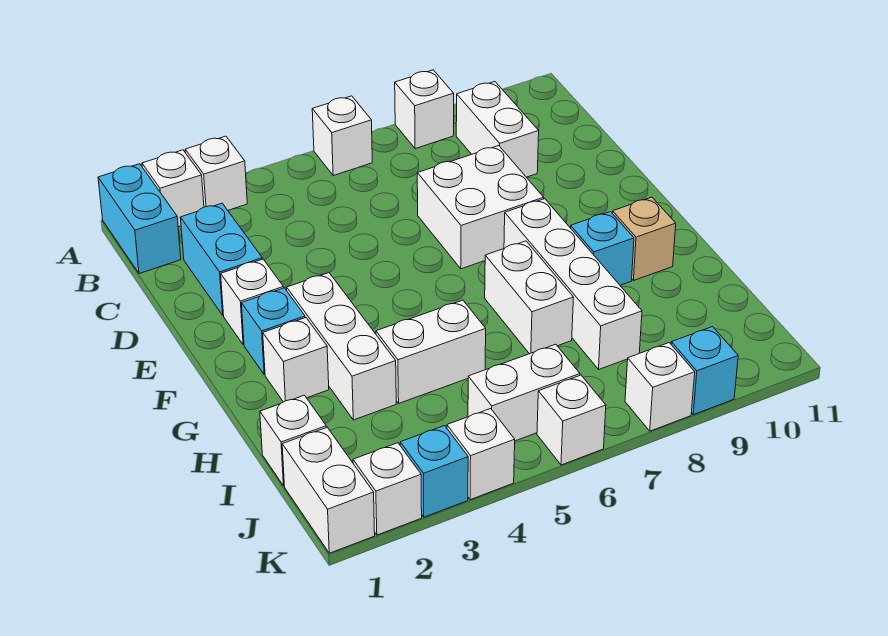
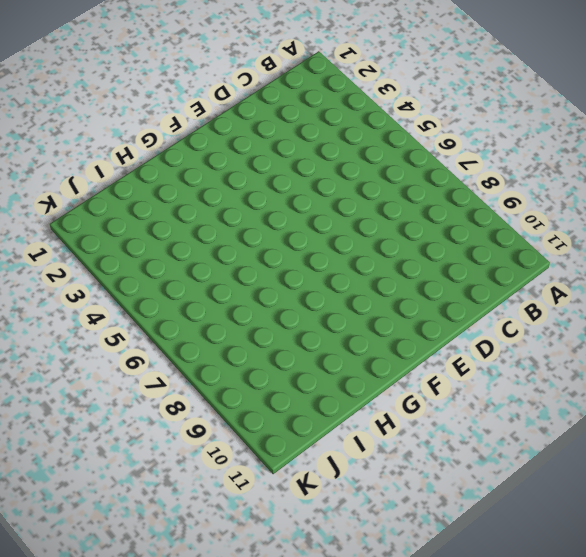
none -> cyan brick A1:B1 level 1
none -> white brick A2 level 1
none -> white brick A3 level 1

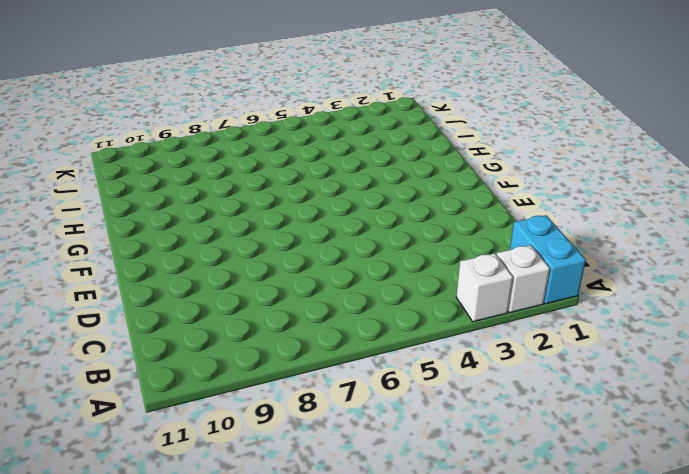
none -> white brick A6 level 1
none -> white brick A8 level 1
none -> white brick B9:C9 level 1

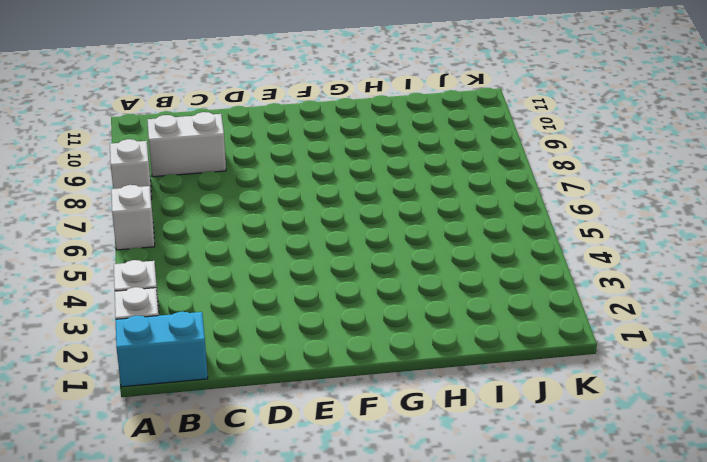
none -> cyan brick C2:D2 level 1
none -> white brick D7:E8 level 1
none -> white brick E2 level 1

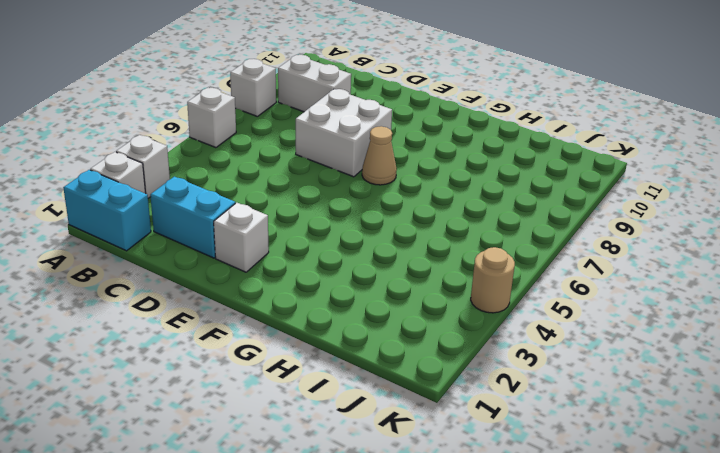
tan cone F7 level 1 -> none
tan round brick K4 level 1 -> white brick K4 level 1
none -> cyan brick F2 level 1
none -> white brick F3:H3 level 1
none -> white brick F8:I8 level 1

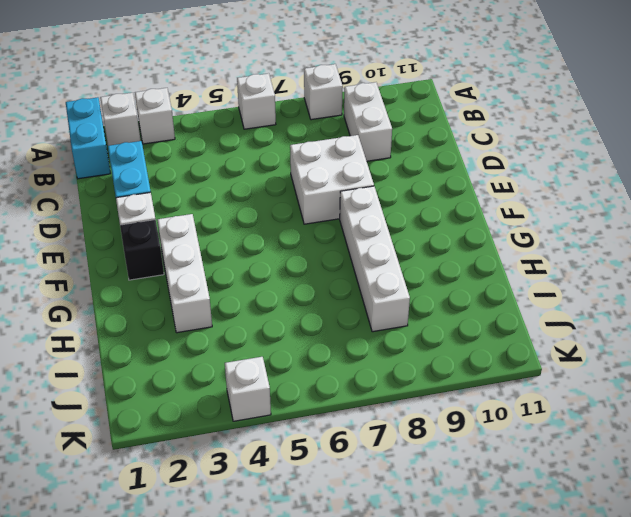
black brick F2 level 1 -> cyan brick F2 level 1
none -> white brick G2 level 1
none -> white brick G7:H7 level 1
none -> cyan brick G9 level 1

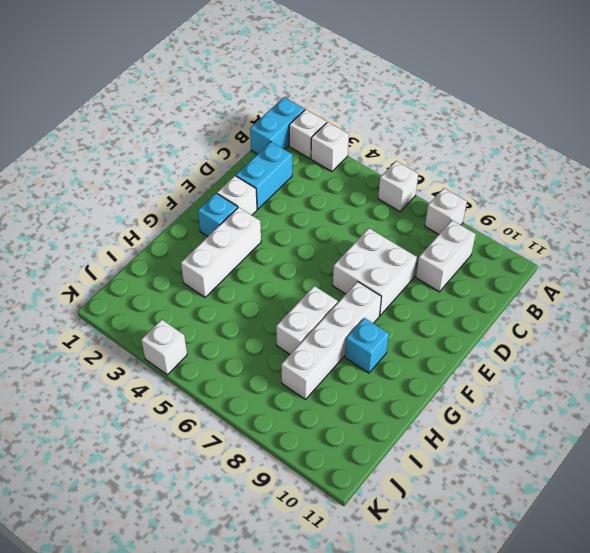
none -> white brick G2 level 1
none -> tan brick G10 level 1
none -> white brick H4:H5 level 1

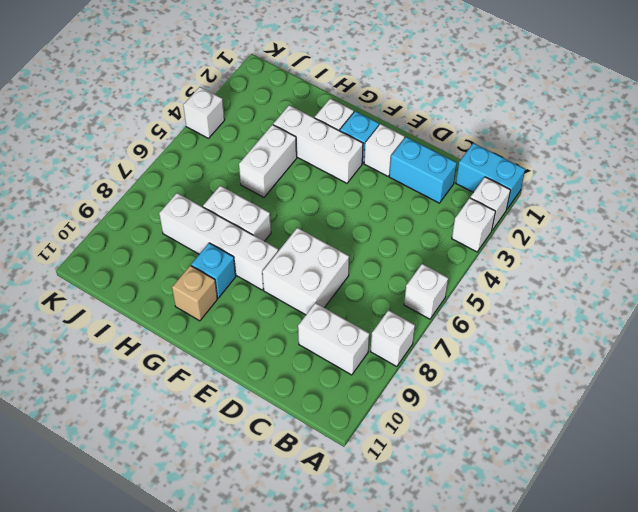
none -> white brick I1 level 1
none -> white brick J1:K1 level 1
none -> white brick J5:J6 level 1

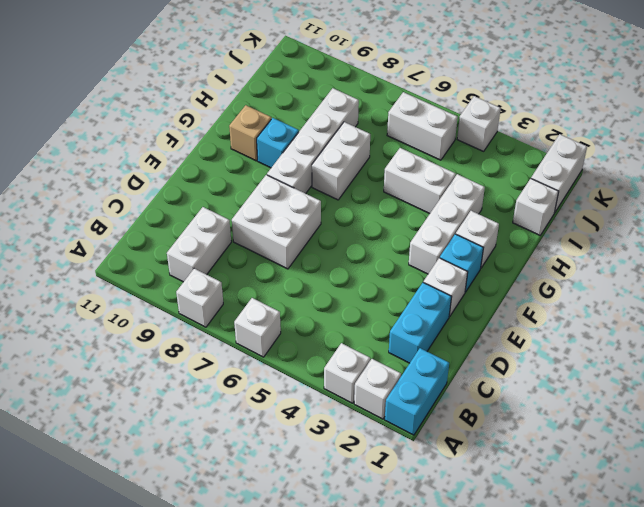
none -> white brick K2 level 1
none -> cyan brick K3 level 1
none -> white brick K6 level 1

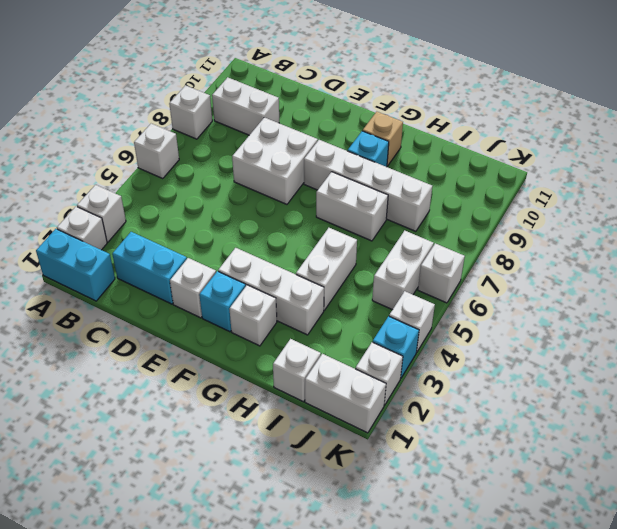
none -> white brick K8 level 1
none -> cyan brick K9 level 1

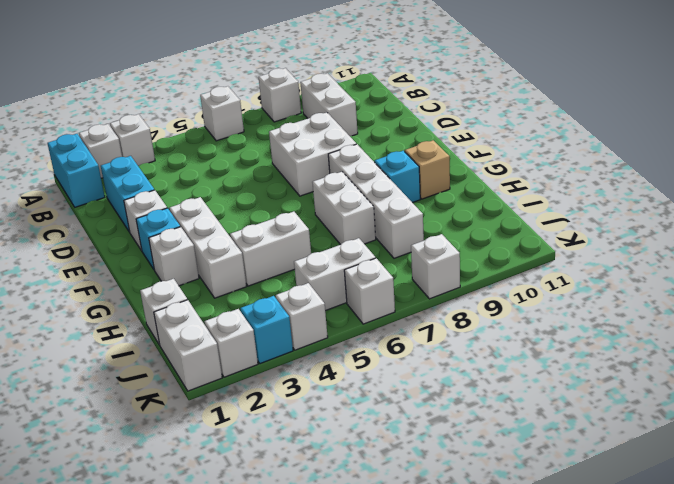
none -> cyan brick K9 level 1

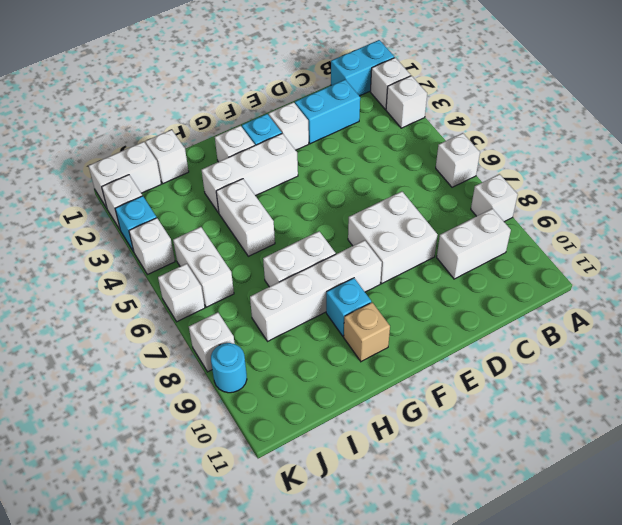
cyan round brick K9 level 1 -> cyan brick K9 level 1

